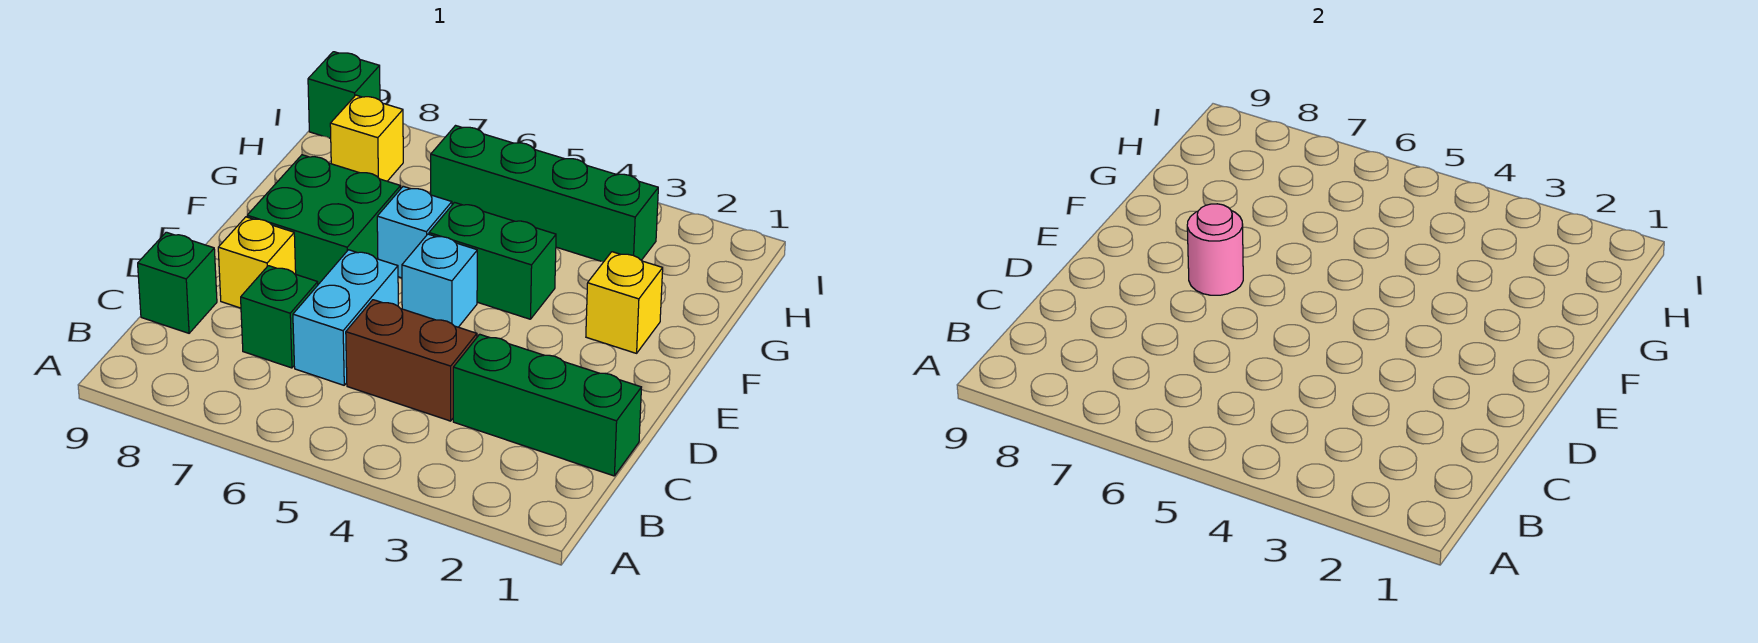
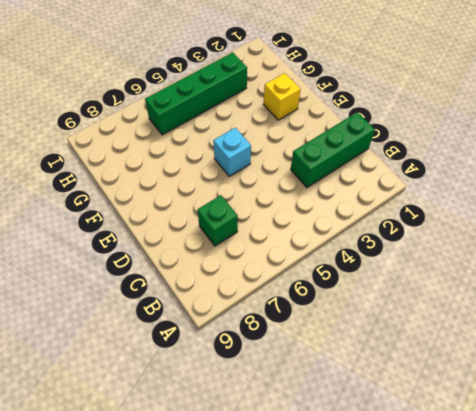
none -> brown brick C4:C5 level 1
none -> cyan brick C6:D6 level 1
none -> green brick C9 level 1

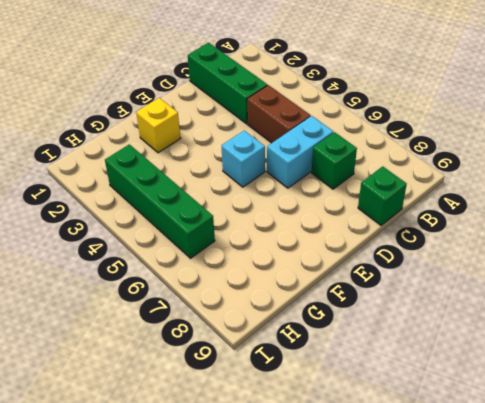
none -> yellow brick D8 level 1
none -> green brick E7:F8 level 1
none -> green brick F4:F5 level 1

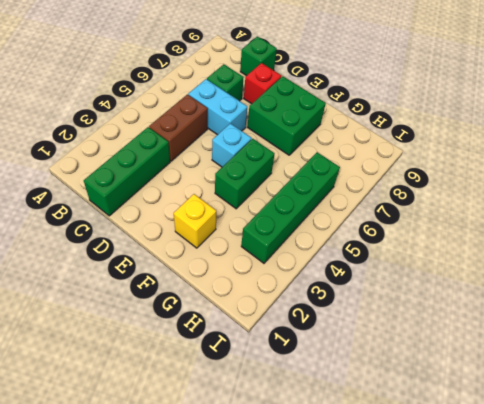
red brick D8 level 1 -> yellow brick D8 level 1
none -> cyan brick F6 level 1
none -> yellow brick H8 level 1
none -> green brick I9 level 1

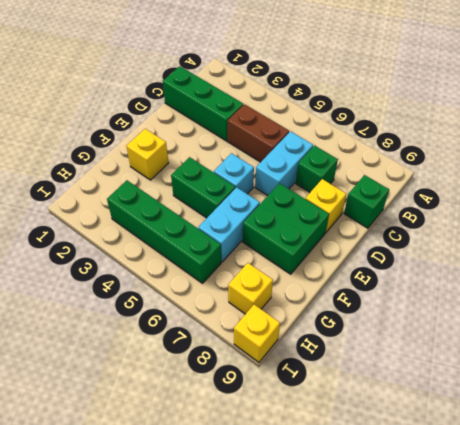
cyan brick F6:G6 level 1 -> cyan brick F6 level 1
yellow brick I9 level 1 -> green brick I9 level 1
none -> pink round brick E7 level 2

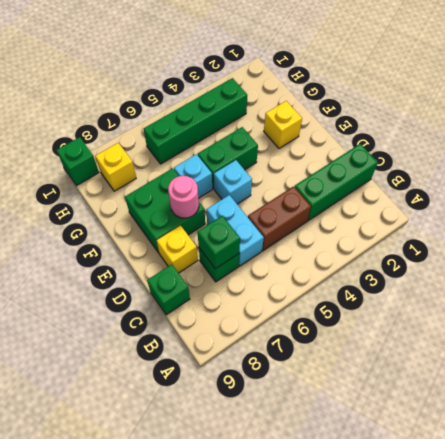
green brick C7 level 2 -> none

